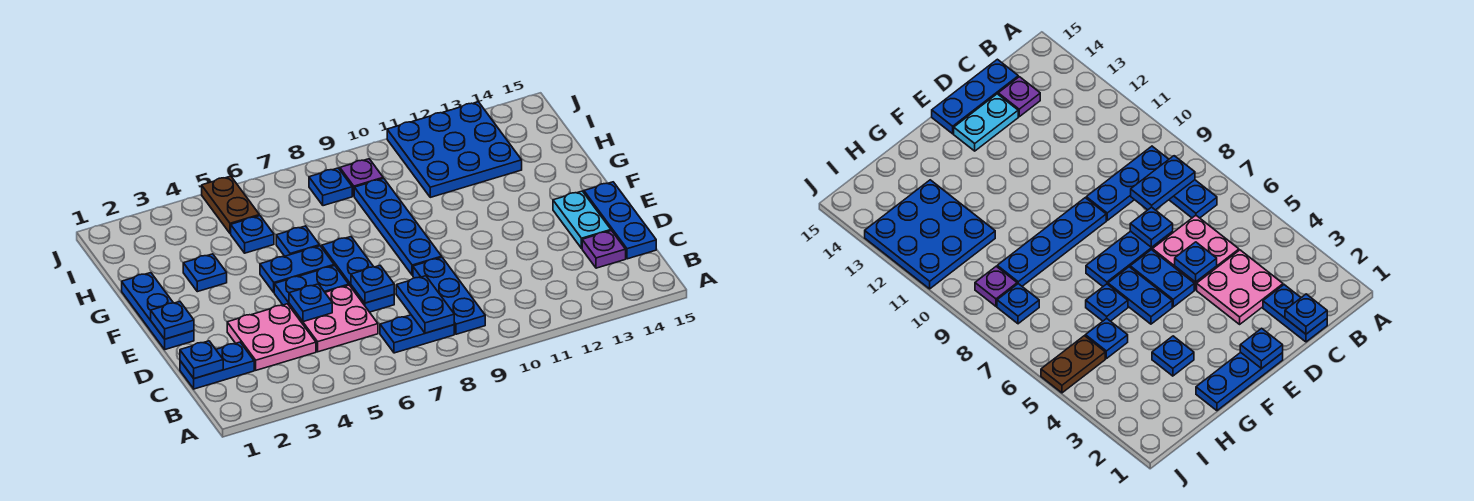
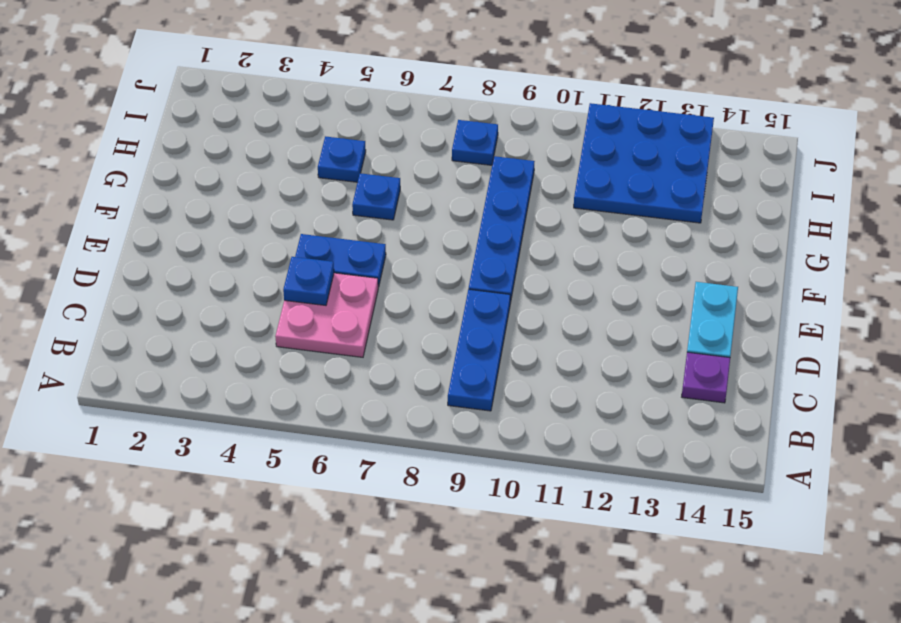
none -> blue plate B7:B8 level 1
none -> blue plate C1:C2 level 1
none -> pink plate C3:D4 level 1

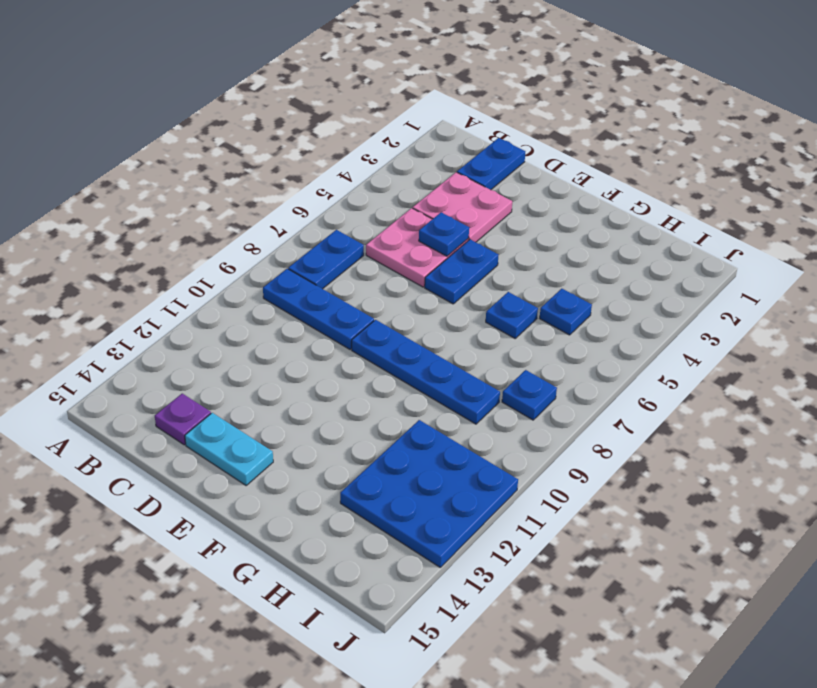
none -> blue plate C15:E15 level 1
none -> blue plate D7:F7 level 1
none -> blue plate E1:G1 level 1

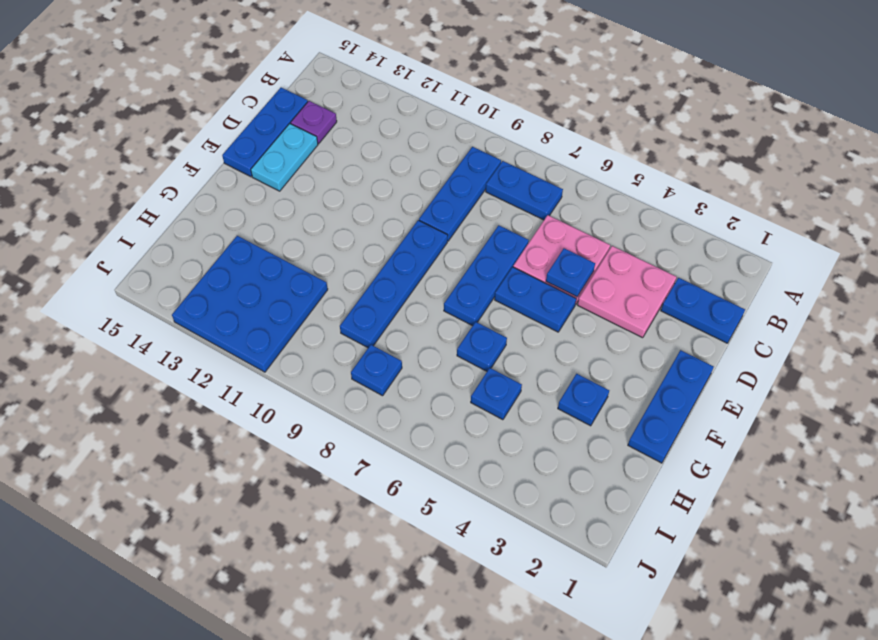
none -> blue plate F5:F6 level 1
none -> brown plate I5:J5 level 1
none -> purple plate I9 level 1

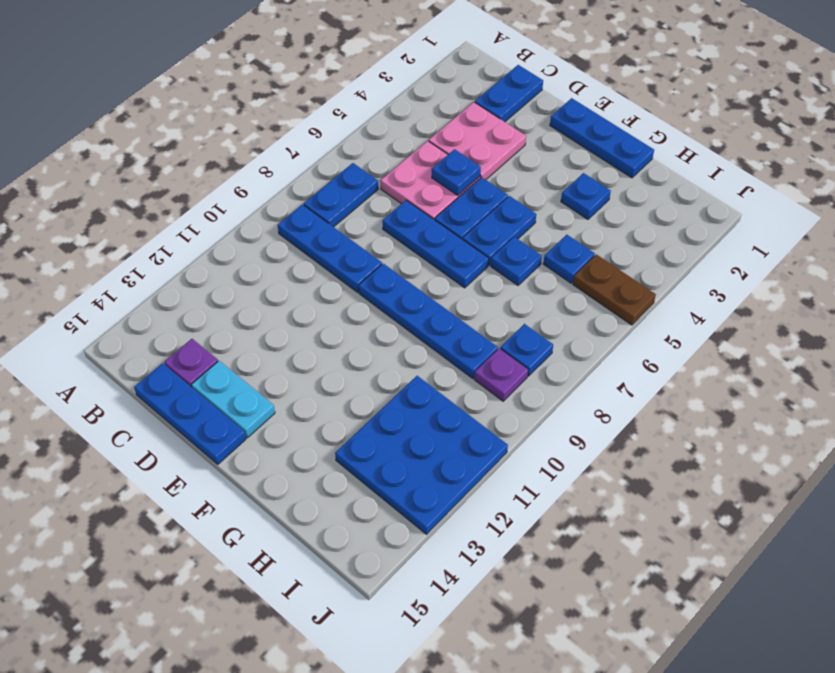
none -> blue plate B8:C8 level 2
none -> blue plate C1 level 2
none -> blue plate D7 level 2

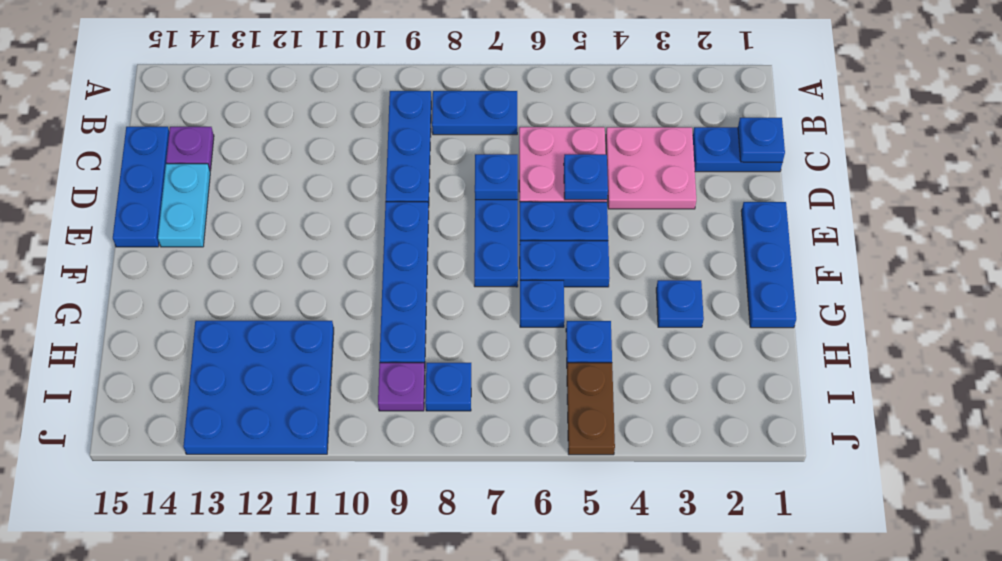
none -> blue plate B8:C8 level 2
none -> blue plate E1 level 2

